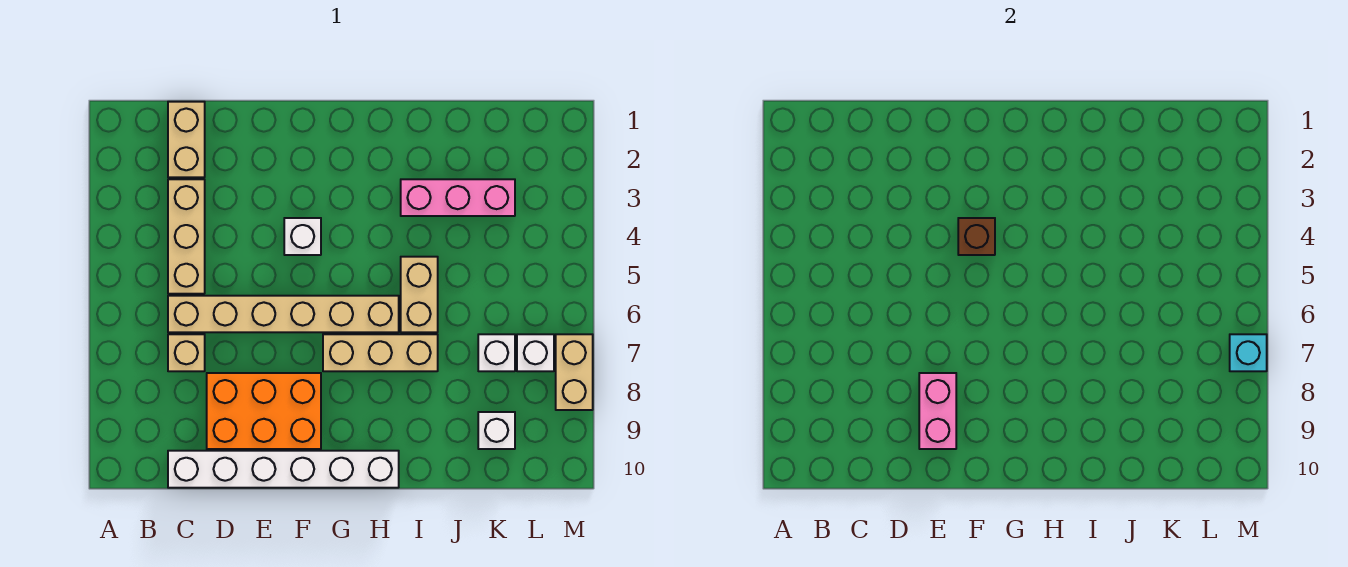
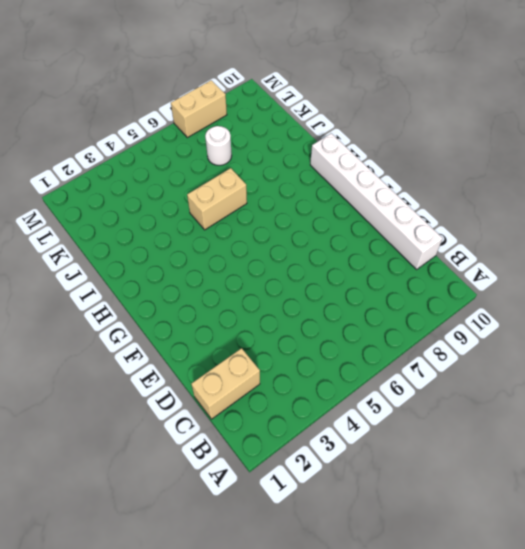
white round brick K7 level 1 -> white brick K7 level 1
none -> tan brick C3:C5 level 1
none -> tan brick C6:H6 level 1
none -> tan brick C7 level 1

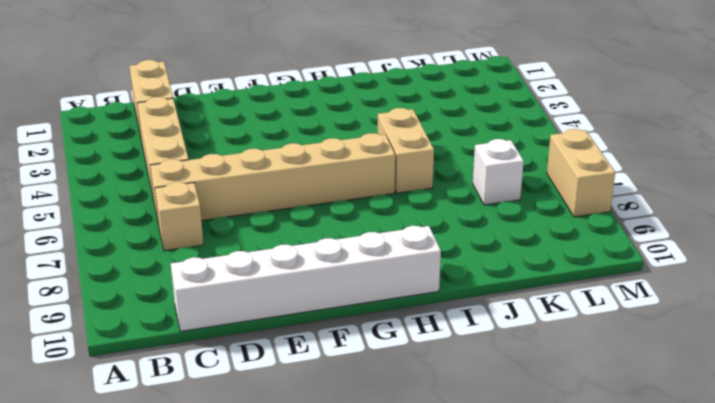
none -> orange brick D8:F9 level 1
none -> white brick F4 level 1
none -> tan brick G7:I7 level 1

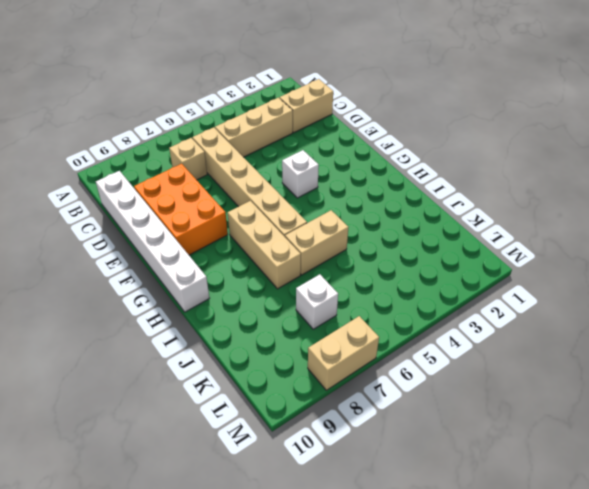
none -> pink brick I3:K3 level 1
none -> white brick K9 level 1
none -> white brick L7 level 1

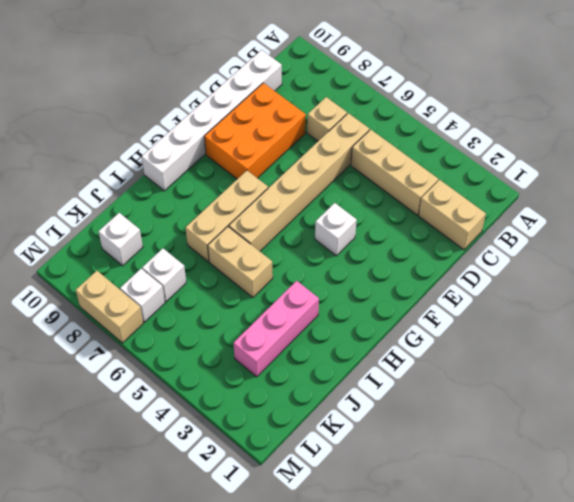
none -> pink brick E8:E9 level 2
none -> brown brick F4 level 2
none -> cyan brick M7 level 2

